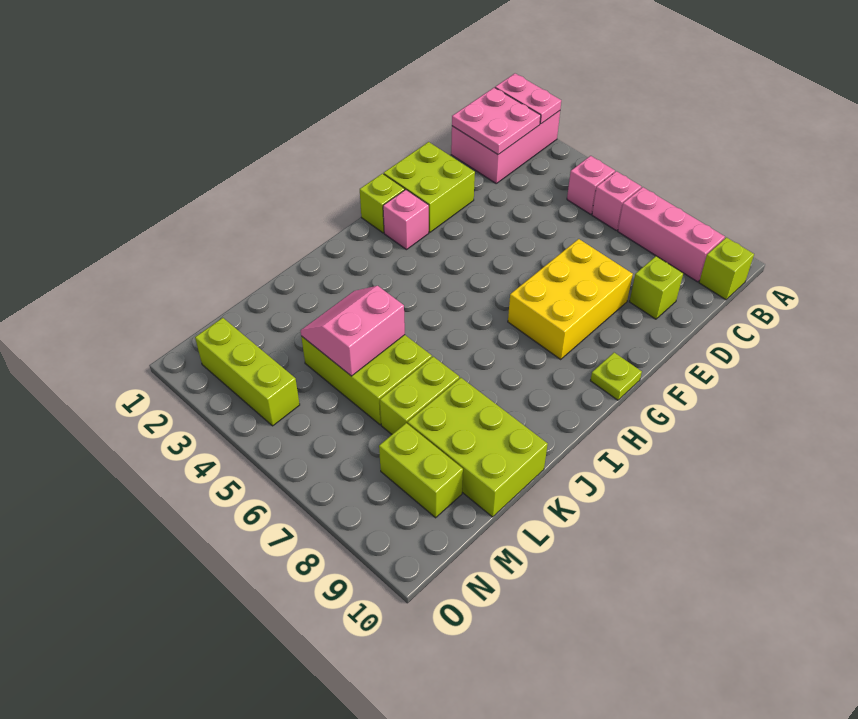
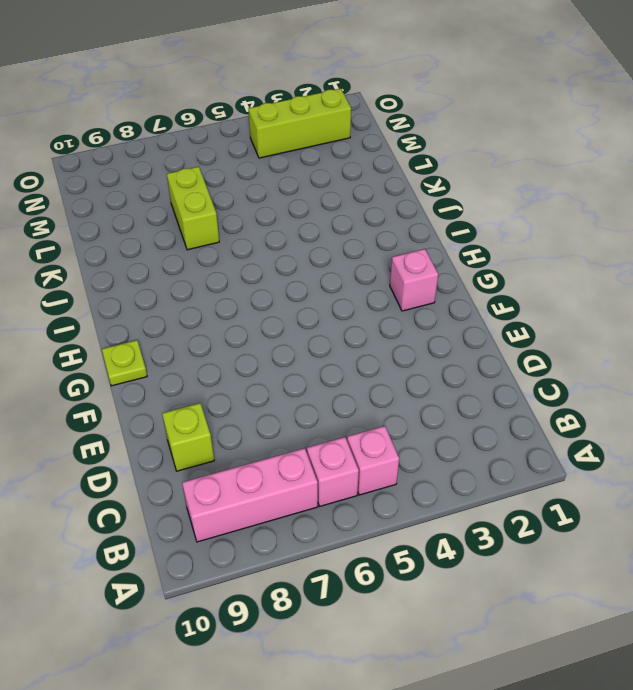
none -> pink brick A1:C2 level 1
none -> lime brick B10 level 1
none -> lime brick E1:F2 level 1

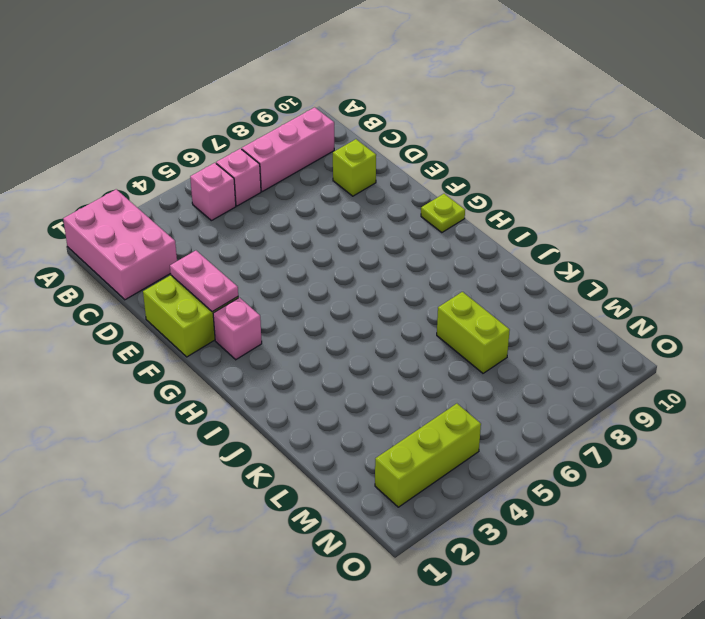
pink plate E2:F2 level 2 -> pink plate A1:A2 level 2
none -> lime brick B10 level 1
none -> yellow brick E7:G8 level 1
none -> lime brick G1 level 1

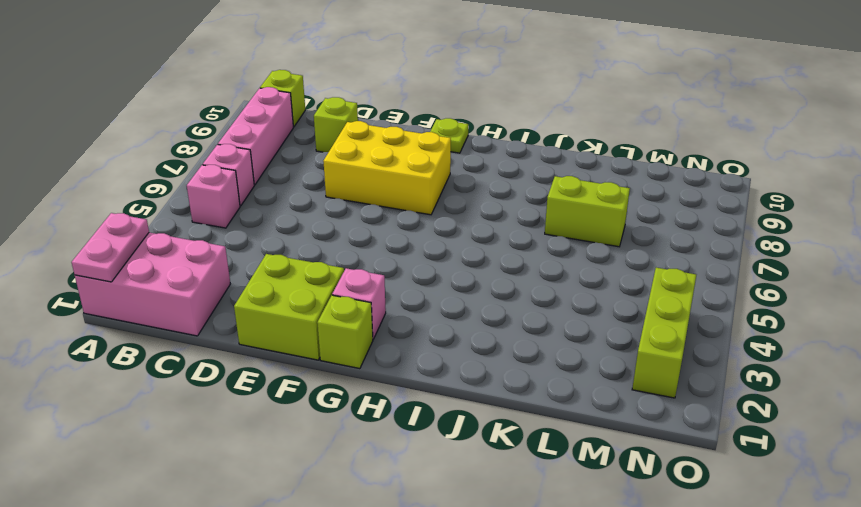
none -> lime brick K4:L6 level 1
none -> lime brick K8:L10 level 1
none -> lime brick M8:M9 level 1

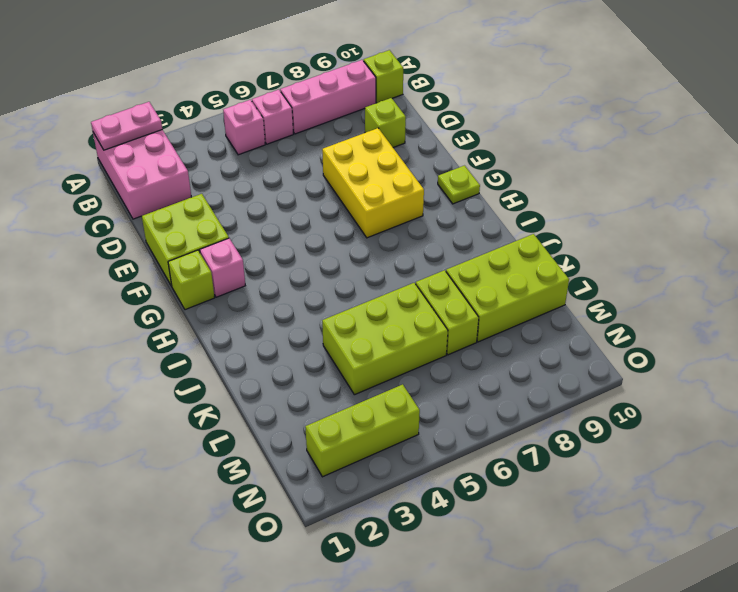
none -> lime brick M8:M9 level 1
none -> pink plate B1:C2 level 2
none -> pink slope K4:L5 level 2 top 5

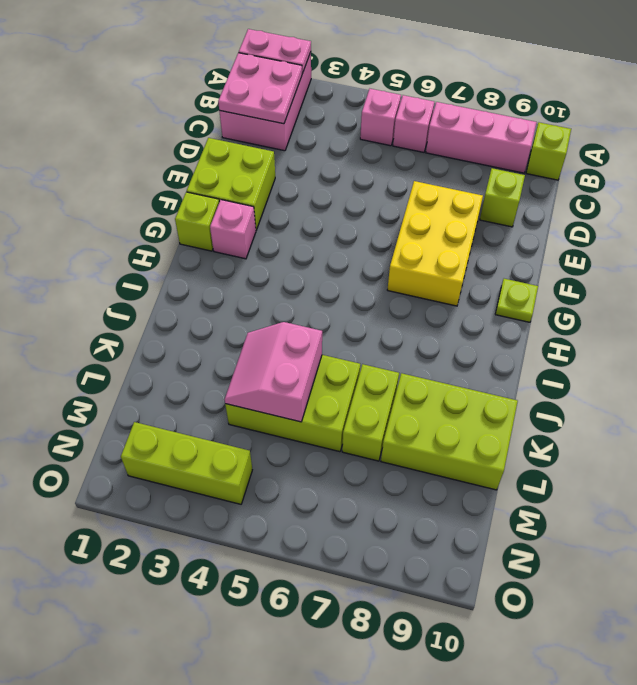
none -> lime brick M8:M9 level 1

